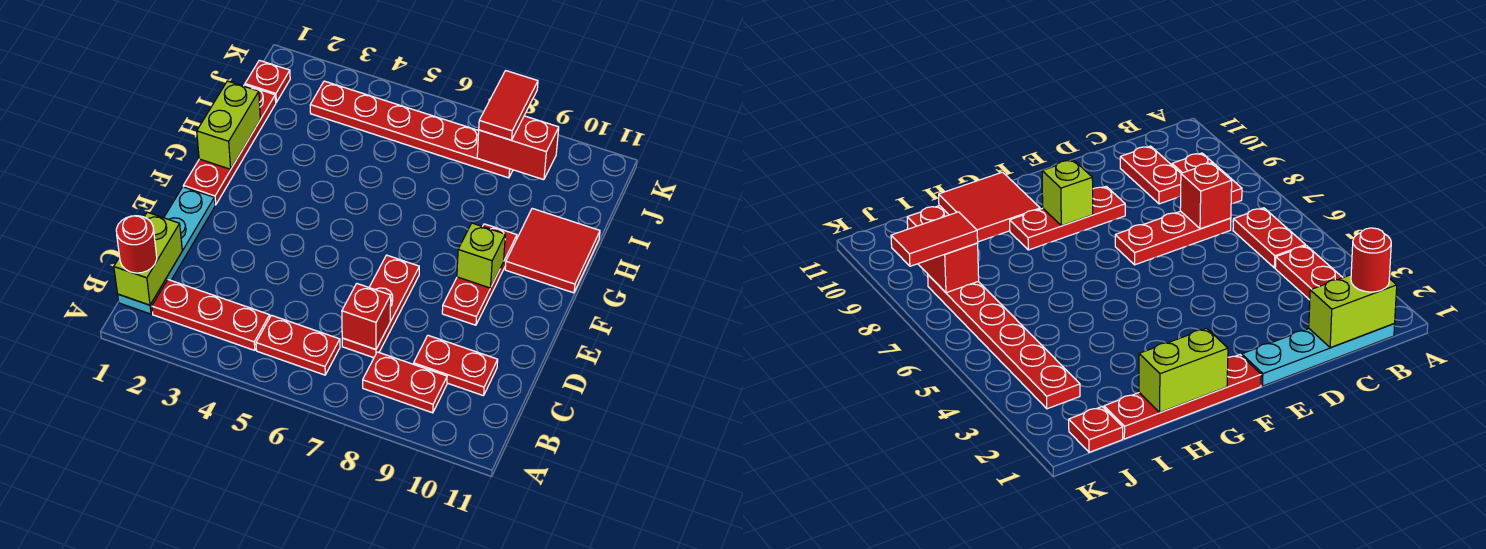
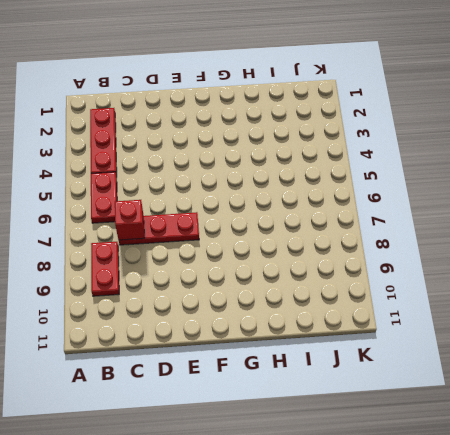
none -> cyan plate B1:E1 level 1
none -> red plate C9:C10 level 1
none -> red plate E9:G9 level 1

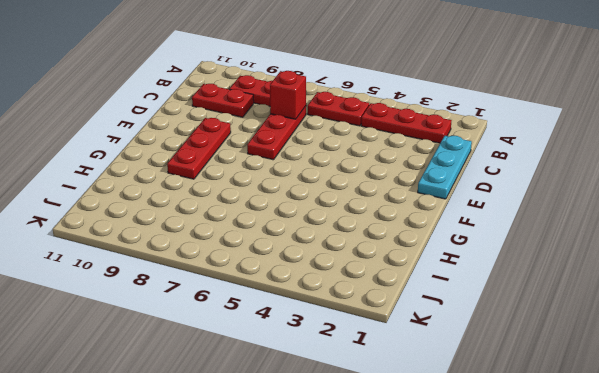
cyan plate C1:E1 level 1 -> cyan plate B1:E1 level 1
none -> red plate F1:I1 level 1
none -> red tile G10:H11 level 1
none -> red plate J1 level 1

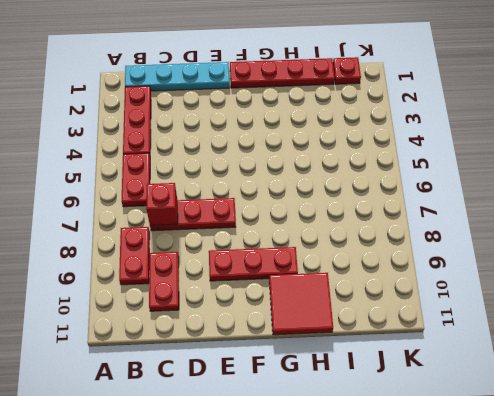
none -> red plate J3:J8 level 1
none -> lime brick B1:C1 level 2
none -> lime brick F9 level 2

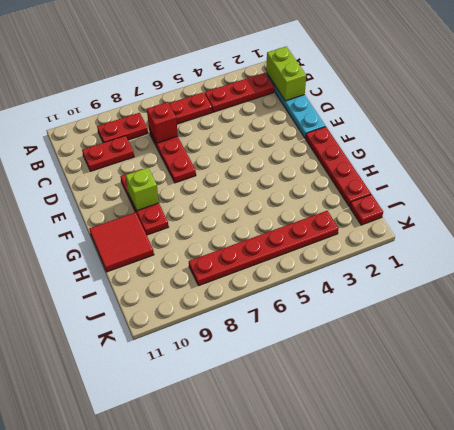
none -> lime brick G1:H1 level 2
none -> red brick J8:J9 level 2
none -> red round brick B1 level 3

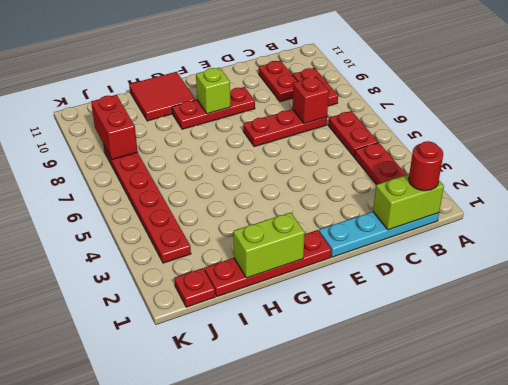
none -> red tile J8:K8 level 3

